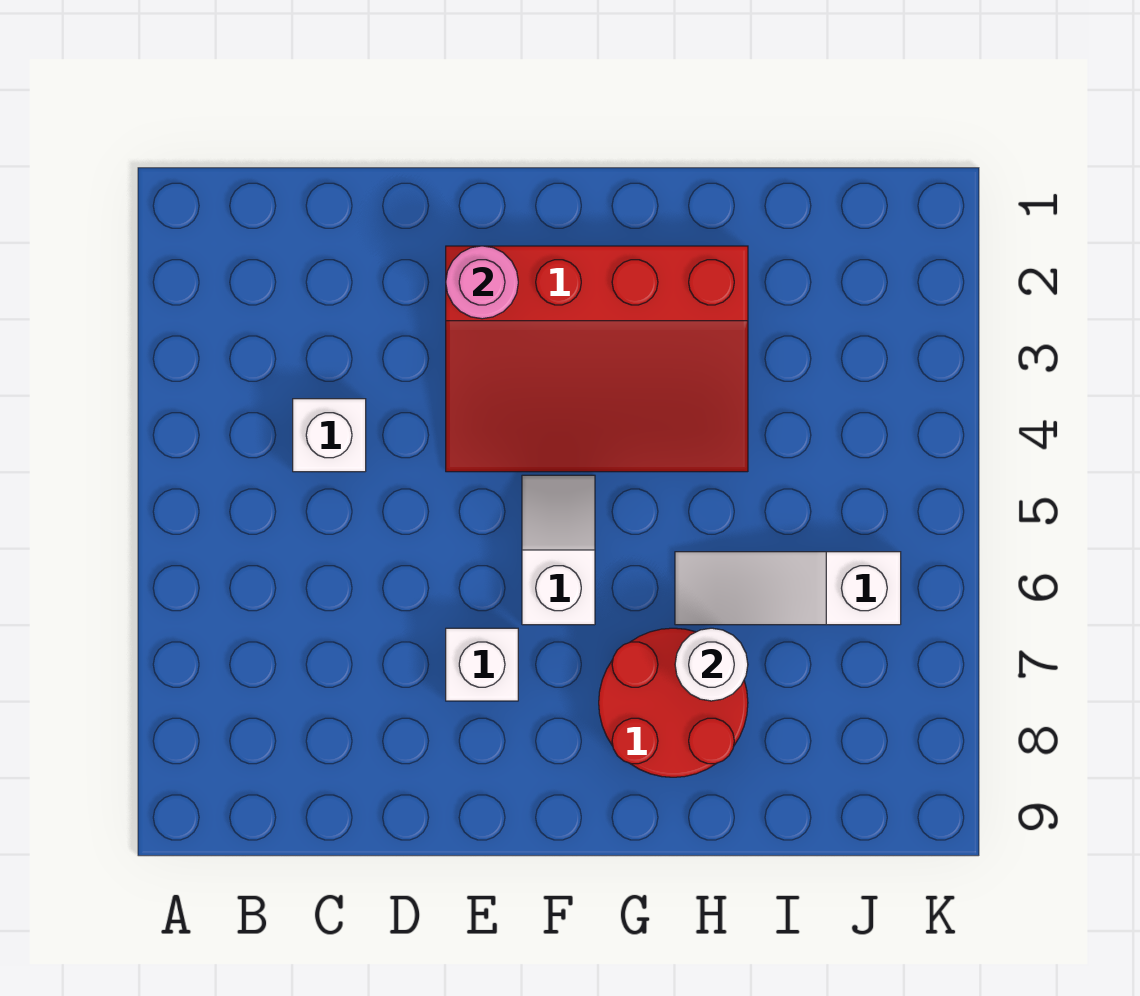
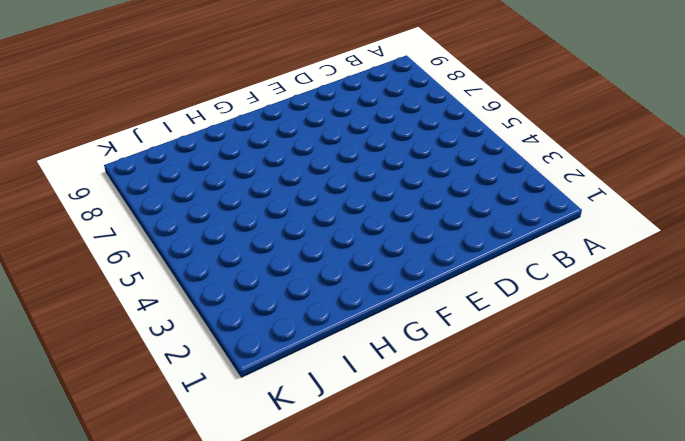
none -> white brick C4 level 1
none -> red slope E2:H4 level 1 top 2

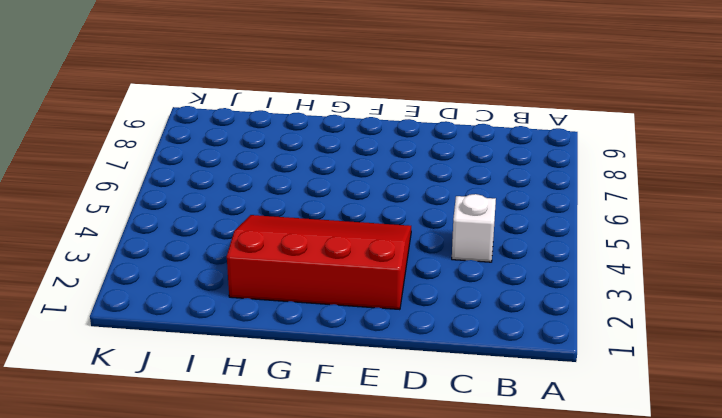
none -> white brick E7 level 1
none -> white slope F5:F6 level 1 top 6

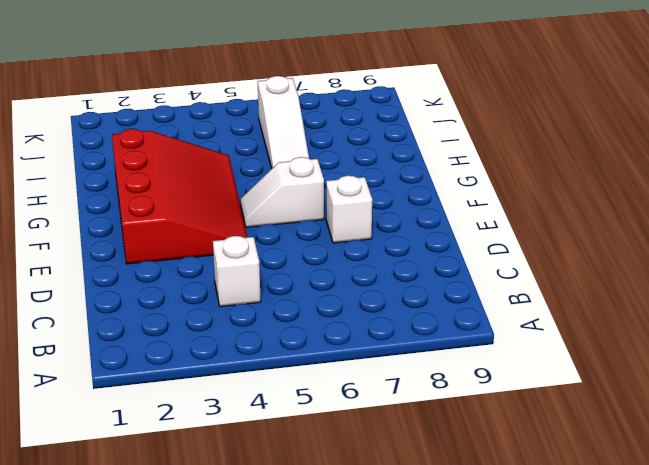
none -> red round brick G7:H8 level 1
none -> pink round brick E2 level 2

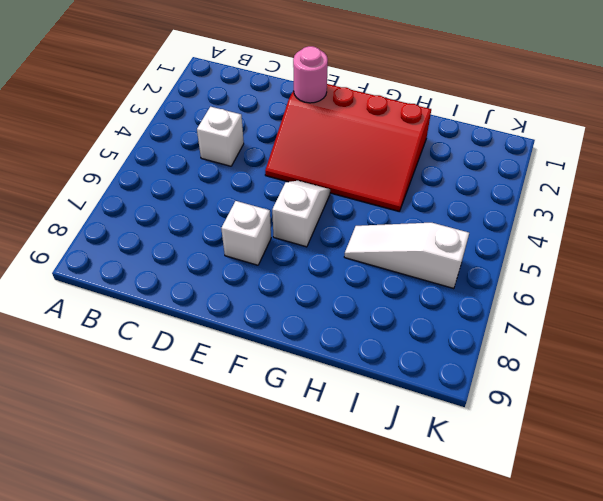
none -> red round brick G7:H8 level 1
none -> white round brick H7 level 2

